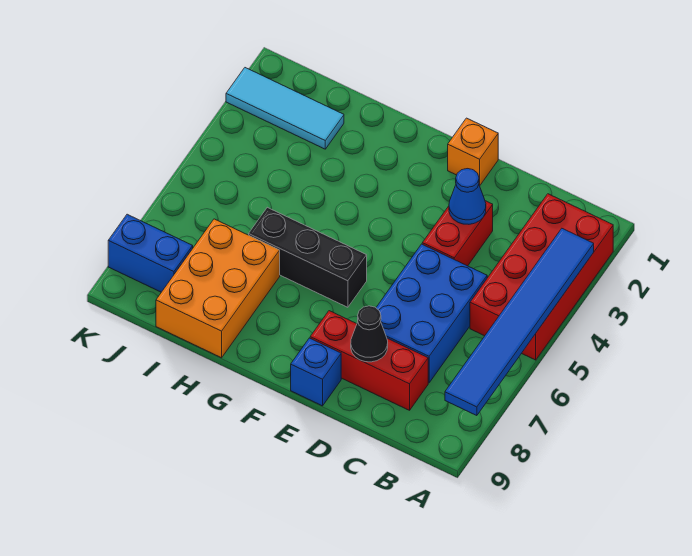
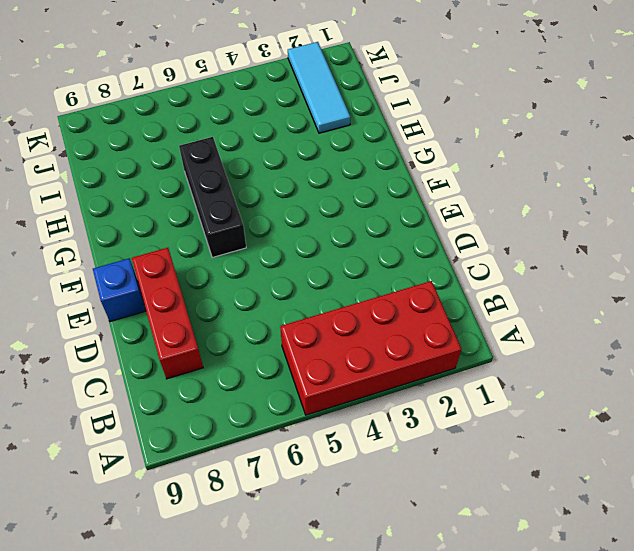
none -> blue brick C5:D7 level 1
none -> red brick D3:D4 level 1
none -> orange brick E1 level 1

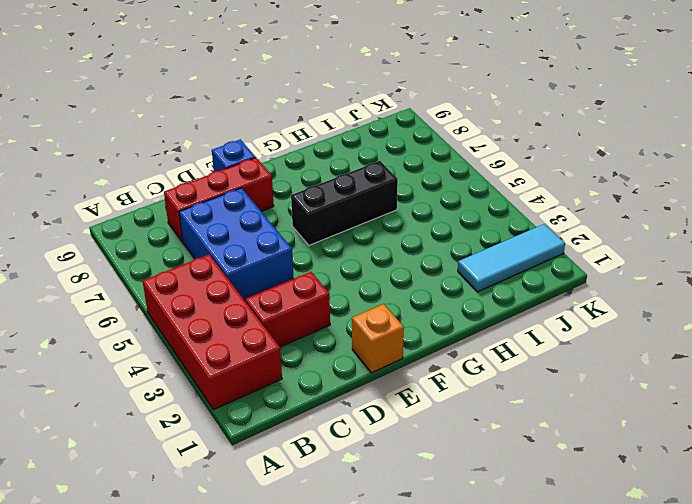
red brick C3:D3 level 1 -> red brick D3:D4 level 1
none -> orange brick H7:I9 level 1
none -> blue brick J8:K8 level 1
none -> blue tile A3:A8 level 2

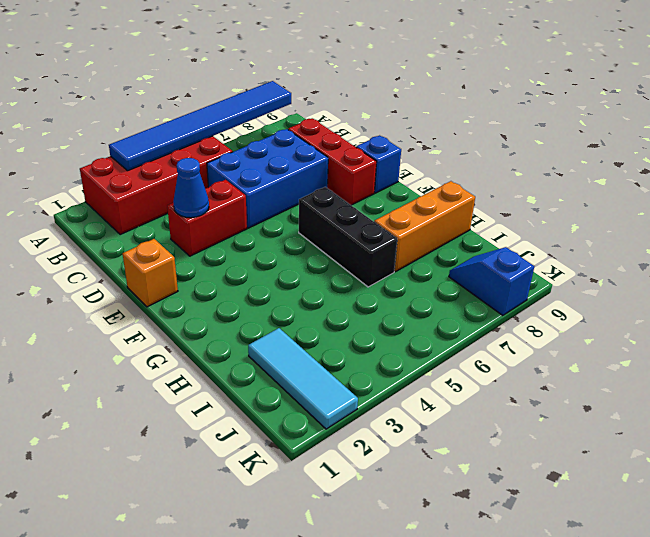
orange brick H7:H9 level 1 -> orange brick H7:I9 level 1
blue slope J8:K8 level 1 top K -> blue brick J8:K8 level 1
none -> black cone D8 level 2

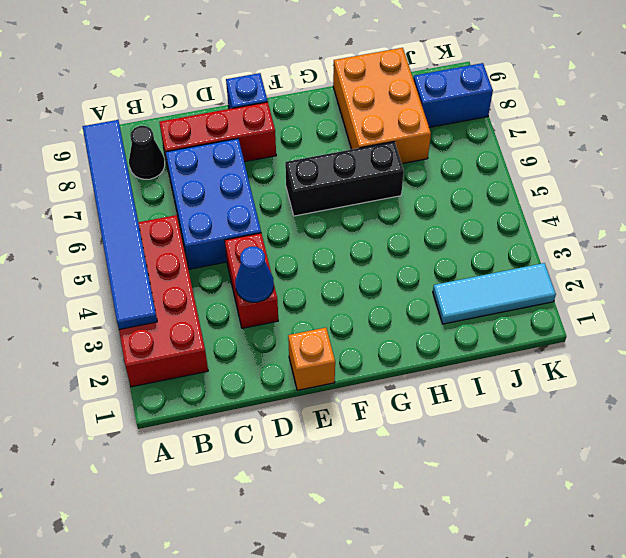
black cone B8 level 1 -> black cone D8 level 2

